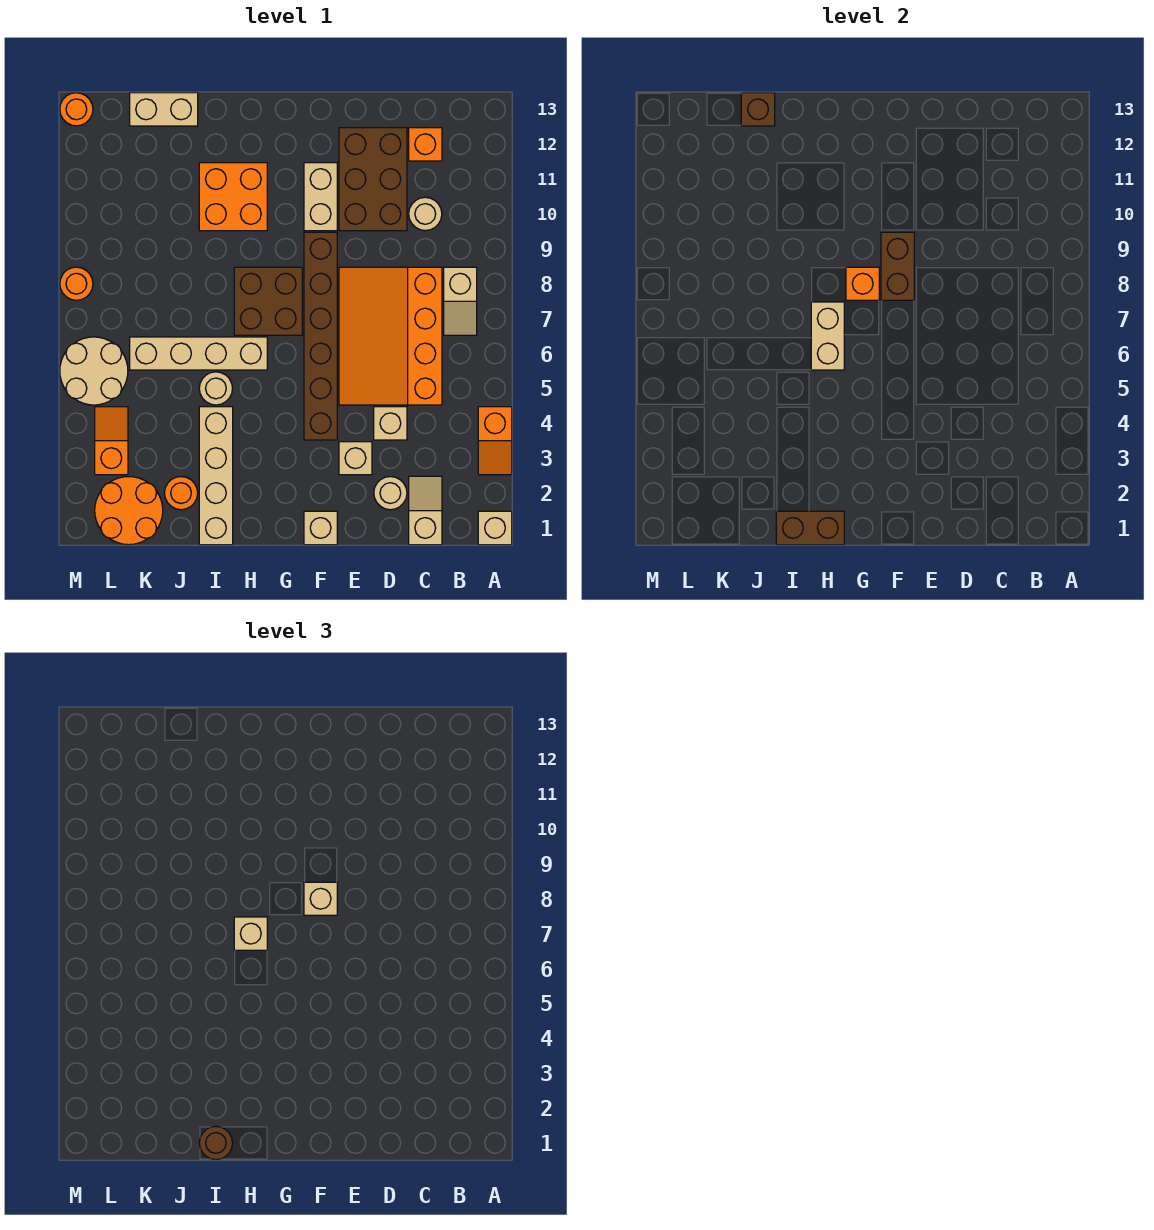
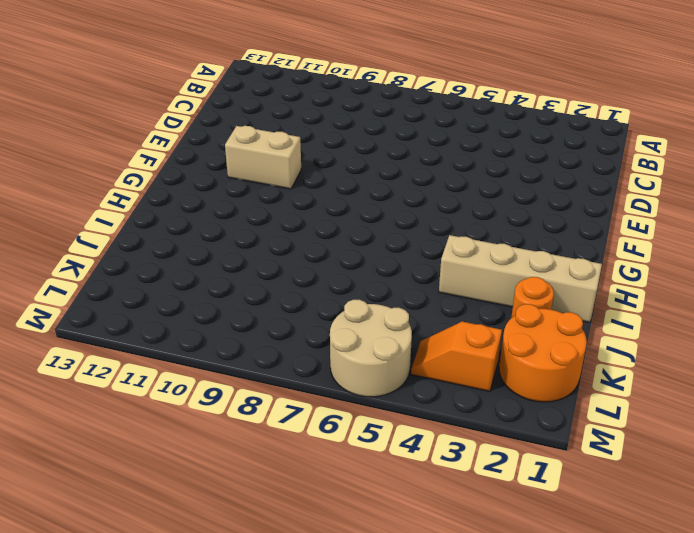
none -> tan brick A1 level 1
none -> orange slope A3:A4 level 1 top 4
none -> tan slope B7:B8 level 1 top 8
none -> tan slope C1:C2 level 1 top 1

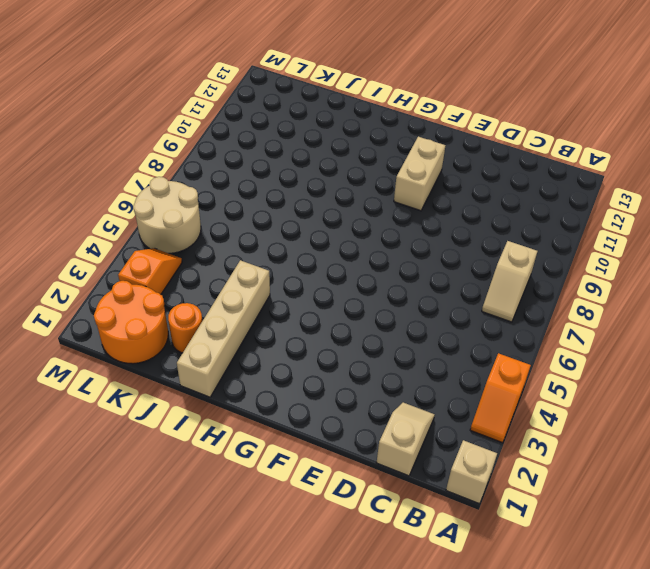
none -> orange slope C5:E8 level 1 top C
none -> tan round brick C10 level 1
none -> orange brick C12 level 1
none -> tan round brick D2 level 1

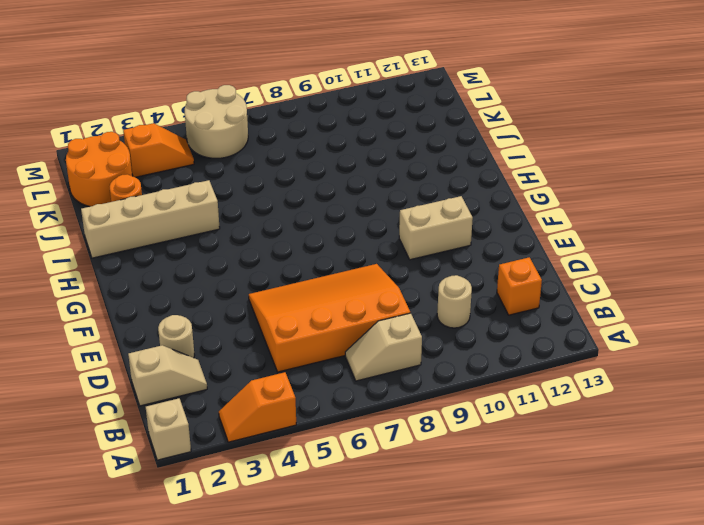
none -> tan brick D4 level 1
none -> brown brick D10:E12 level 1
none -> tan brick E3 level 1
none -> tan brick F1 level 1

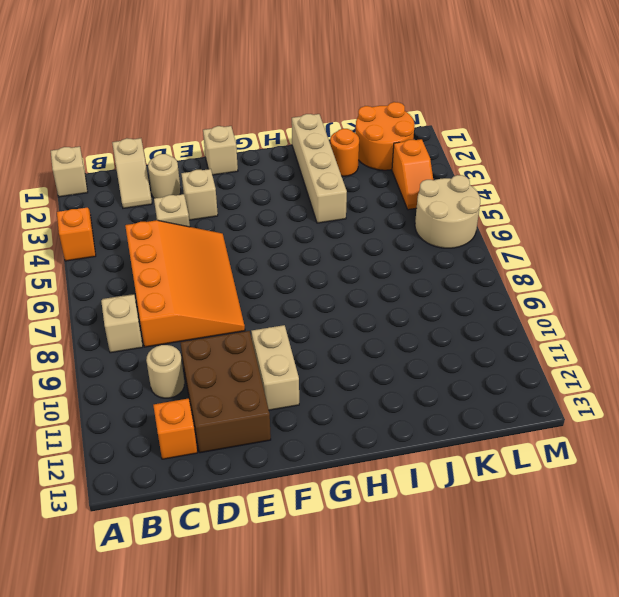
none -> brown brick F4:F9 level 1
none -> brown brick G7:H8 level 1
none -> tan brick H6:K6 level 1
none -> orange brick H10:I11 level 1

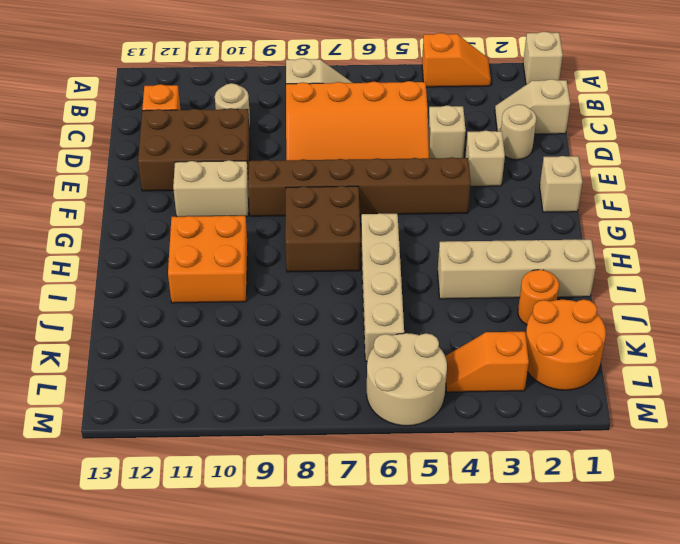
none -> tan round brick I5 level 1
none -> tan brick J13:K13 level 1
none -> orange round brick M8 level 1
none -> orange round brick M13 level 1

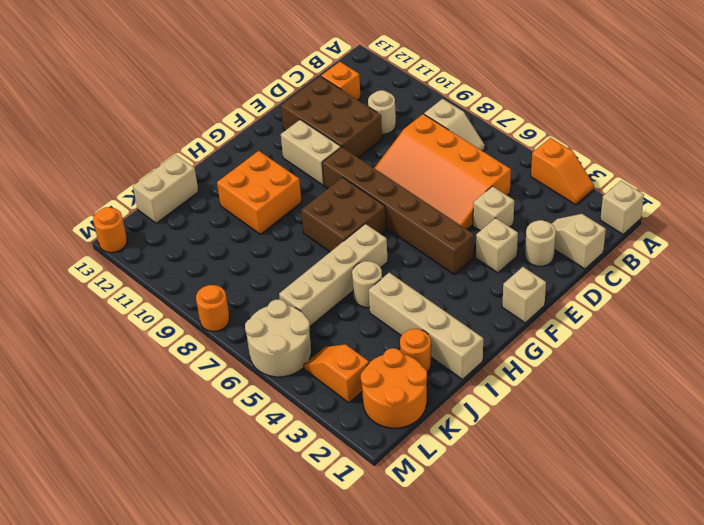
none -> brown brick F8:F9 level 2
none -> orange brick G8 level 2
none -> brown brick H1:I1 level 2
none -> tan brick H6:H7 level 2

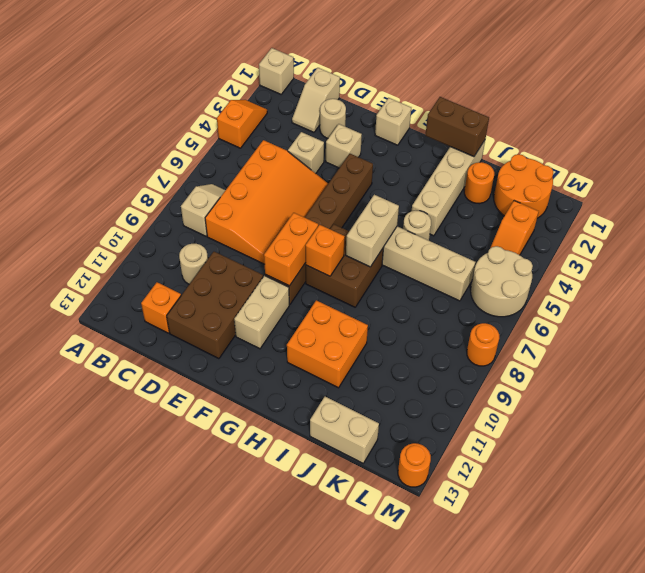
orange brick F8:F9 level 2 -> brown brick F8:F9 level 2
none -> brown brick J13 level 2
none -> tan brick F8 level 3
none -> tan brick H7 level 3
none -> brown round brick I1 level 3

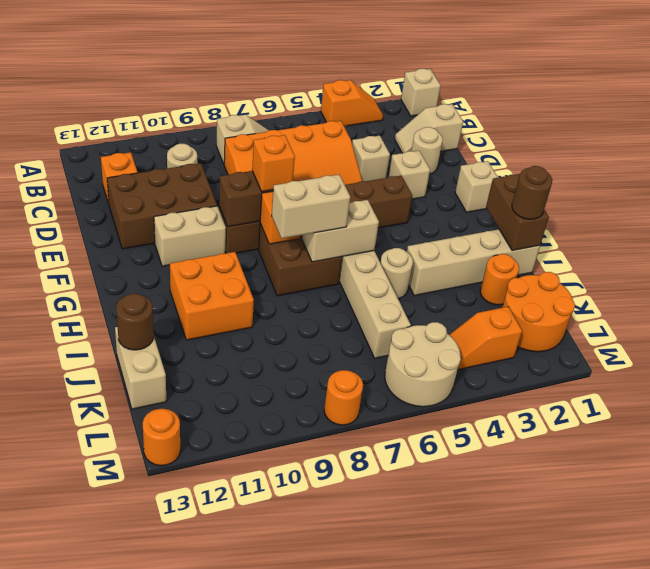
orange brick F8 level 3 -> tan brick F8 level 3
tan brick H7:H8 level 3 -> tan brick H7 level 3
brown round brick J13 level 2 -> brown brick J13 level 2

